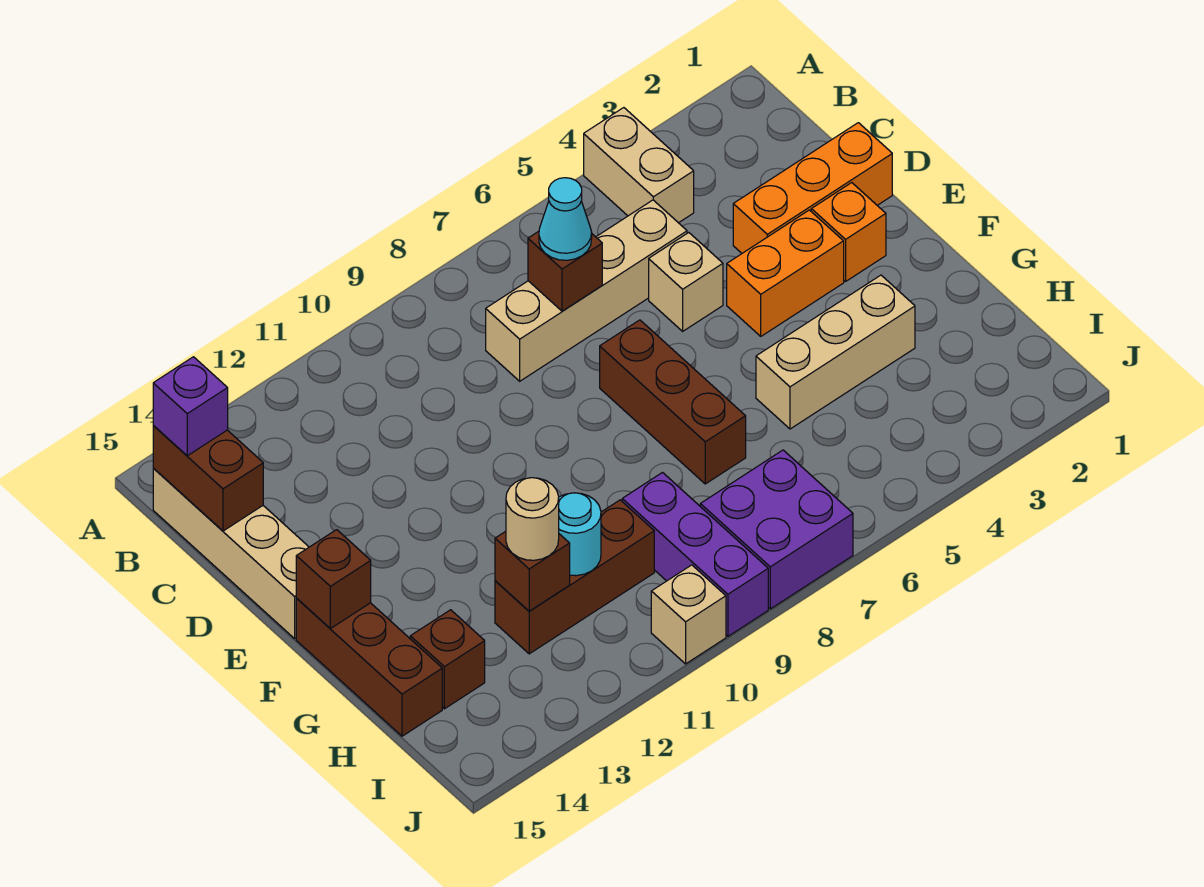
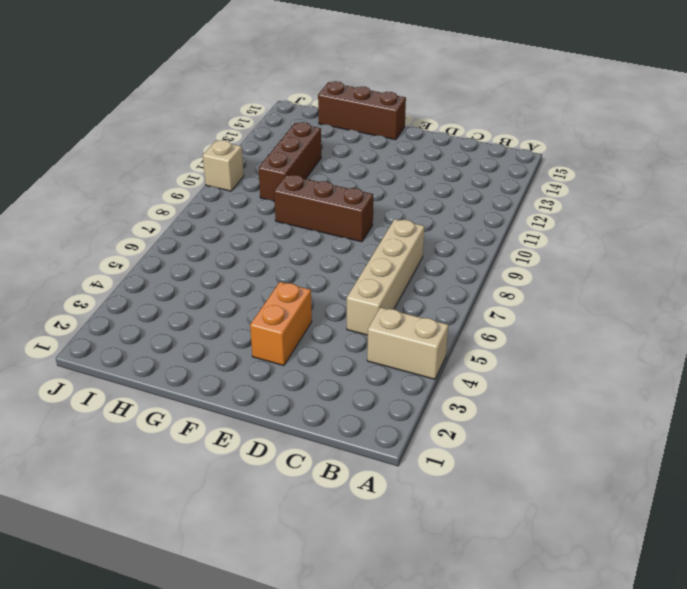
brown brick E9:G9 level 1 -> brown brick E7:G7 level 1
none -> tan brick B15:E15 level 1
none -> orange brick D1:D3 level 1
none -> tan brick D5 level 1

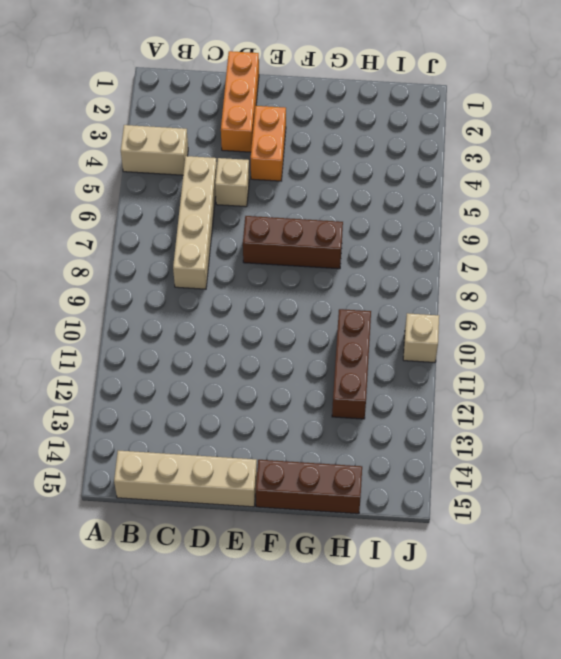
none -> orange brick E2 level 1
none -> tan brick G3:G5 level 1
none -> purple brick H9:J9 level 1

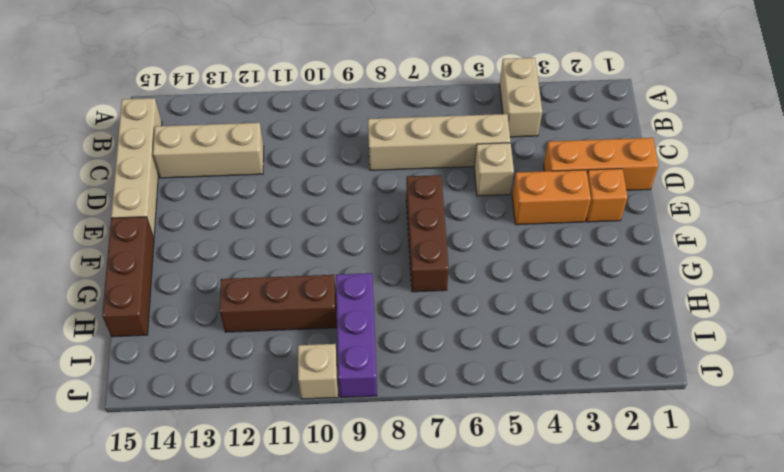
tan brick C12:C14 level 1 -> tan brick G3:G5 level 1
none -> brown brick H14 level 1
none -> purple brick I7:J8 level 1
none -> brown brick B15:C15 level 2

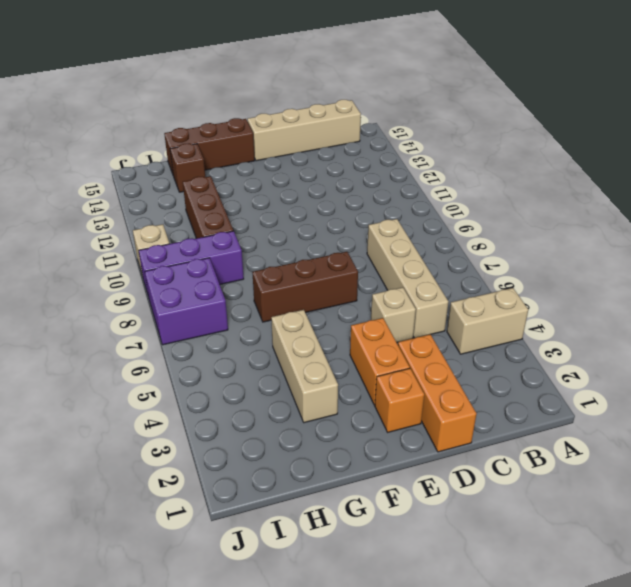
none -> brown brick B15:C15 level 2
none -> brown brick C7 level 2
none -> brown brick F15 level 2

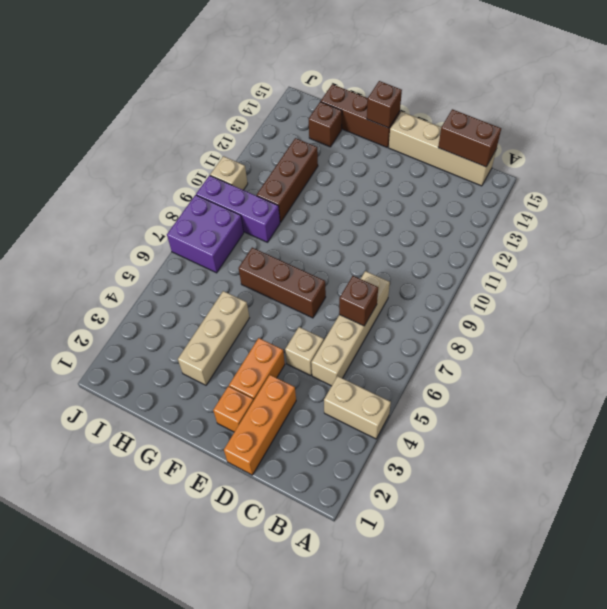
none -> cyan round brick H11 level 2
none -> brown brick H12 level 2
none -> purple brick B15 level 3

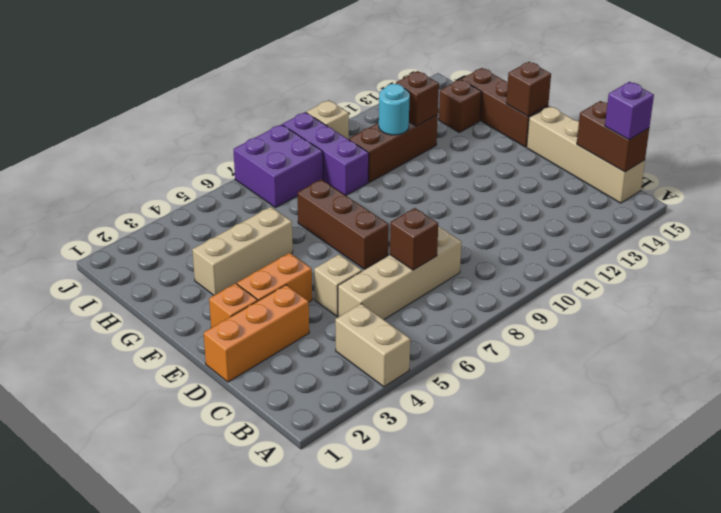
none -> cyan cone C7 level 3
none -> tan round brick H12 level 3

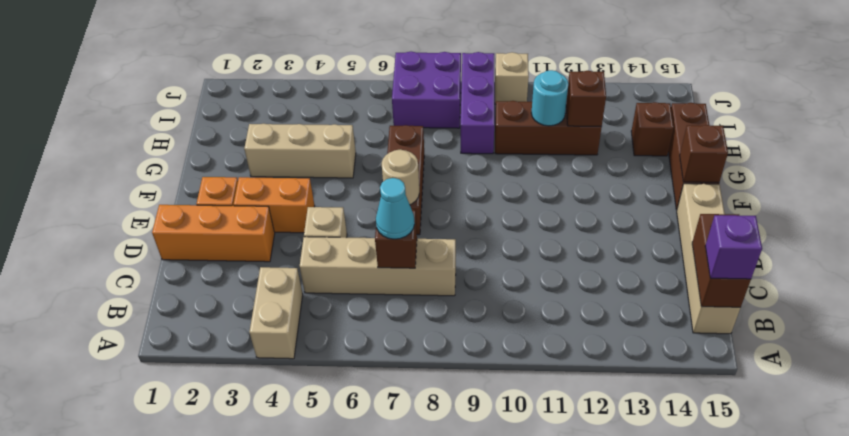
tan round brick E7 level 2 -> tan round brick H12 level 3

